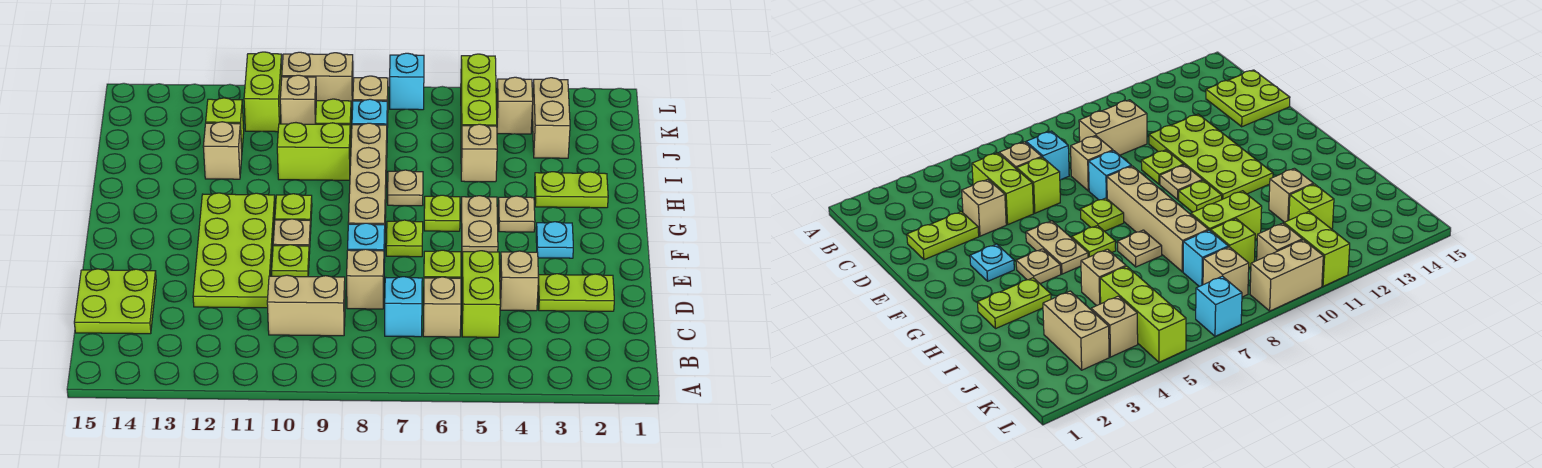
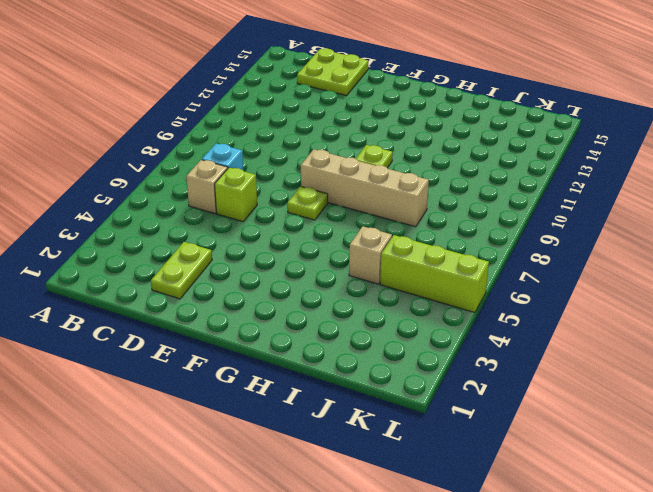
none -> lime brick C5:D5 level 1
none -> tan brick C9:C10 level 1
none -> tan brick D4 level 1
none -> tan brick D8 level 1

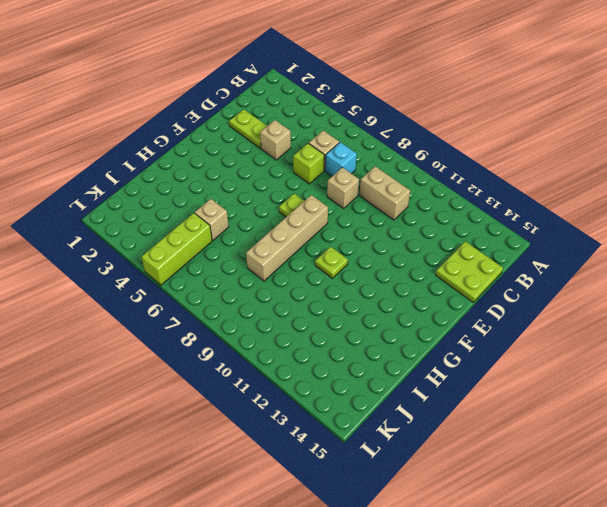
none -> lime brick C5:D5 level 1
none -> lime plate D11:G12 level 1
none -> cyan brick E8 level 1
none -> lime plate E10 level 1

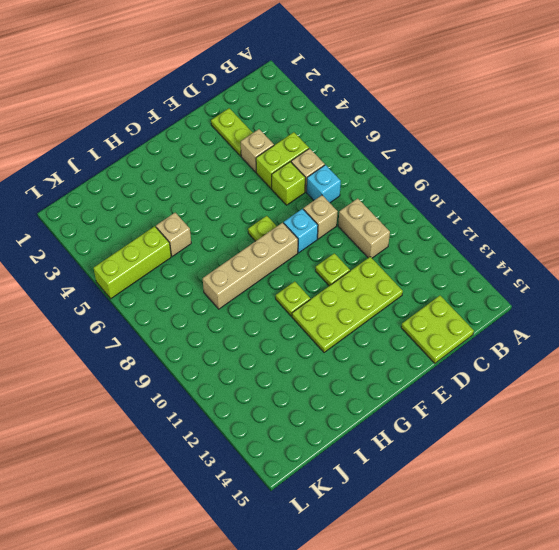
none -> cyan plate F3 level 1
none -> tan plate F5:G5 level 1
none -> tan plate F10 level 1
none -> tan plate G4 level 1

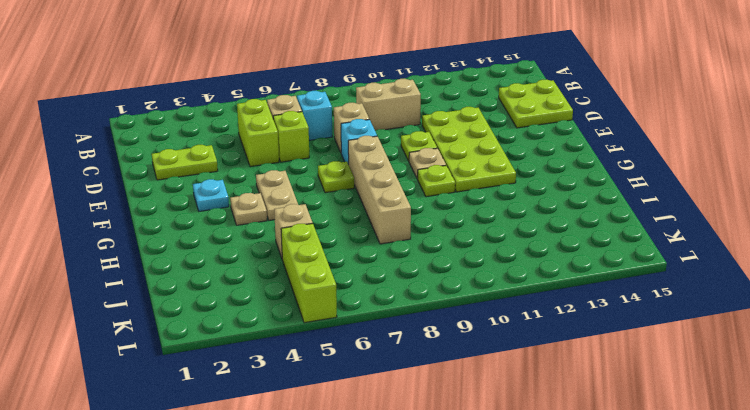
none -> tan brick D4 level 1
none -> lime plate G6 level 1
none -> lime plate H2:H3 level 1
none -> tan plate H7 level 1

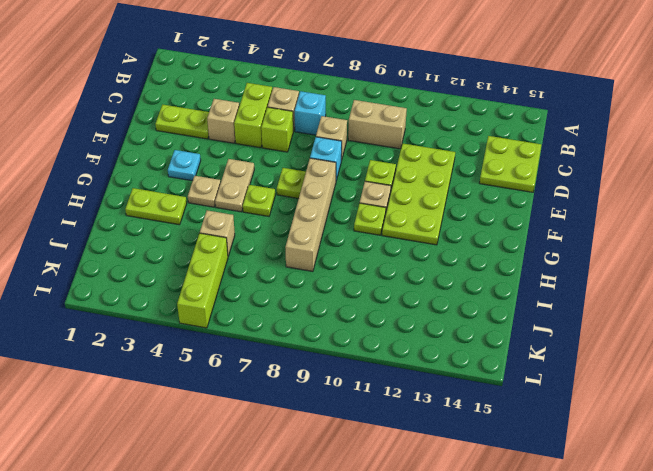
none -> tan plate H7 level 1
none -> lime brick I9:I10 level 1
none -> tan brick I12 level 1
none -> tan brick J3:K3 level 1

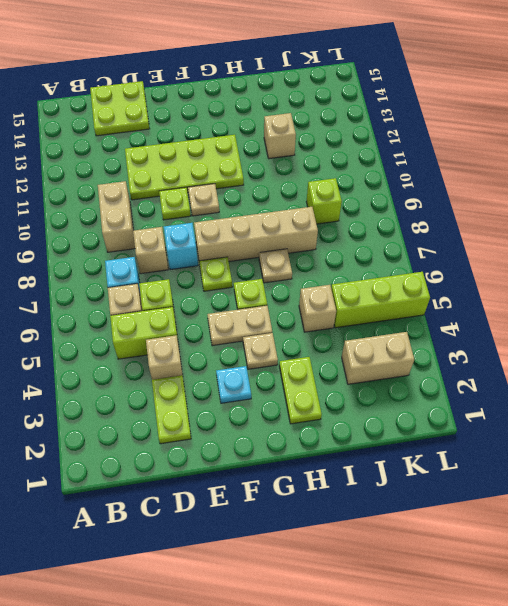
none -> lime plate G10 level 1
none -> lime brick I9:I10 level 1
none -> cyan brick J8 level 1
none -> lime brick J12 level 1

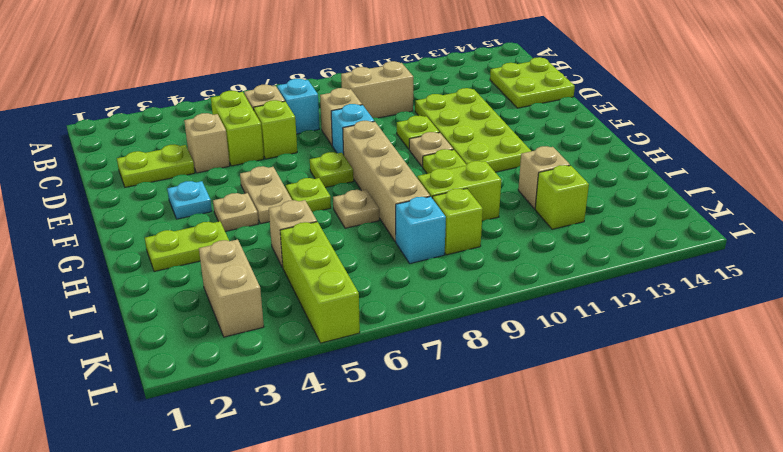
none -> tan brick K4 level 1
none -> tan brick K8 level 1
none -> tan brick K10 level 1
none -> lime brick K11:L11 level 1

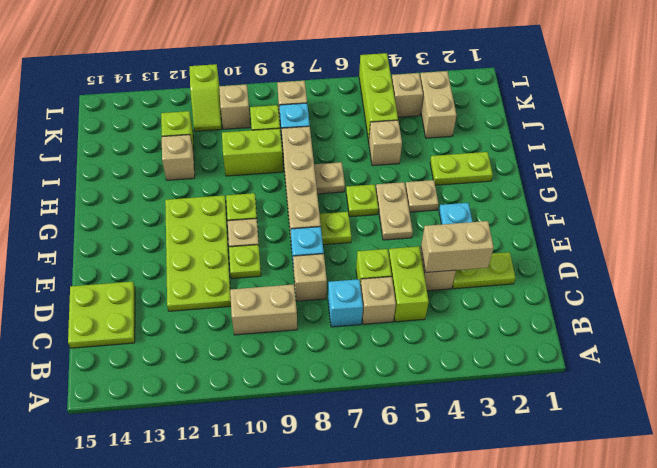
tan brick D3:D4 level 2 -> tan brick L9:L10 level 1
lime slope K11:L11 level 1 top L -> lime brick K11:L11 level 1
none -> cyan brick L7 level 1

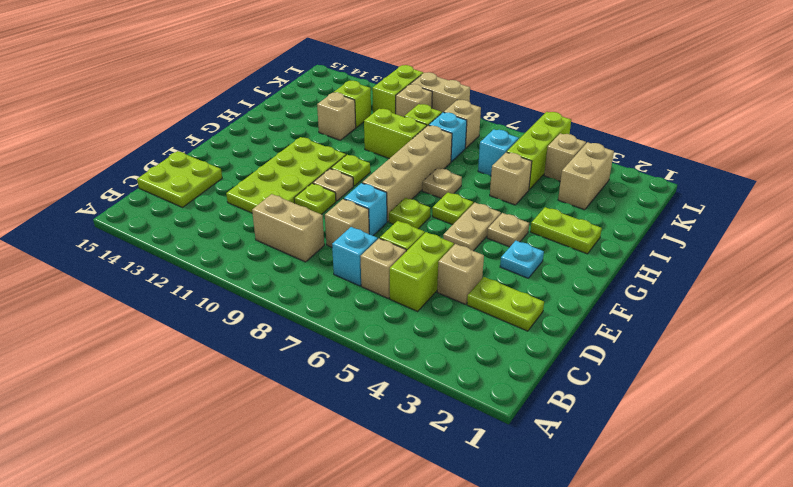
cyan brick J6 level 1 -> cyan brick L7 level 1

